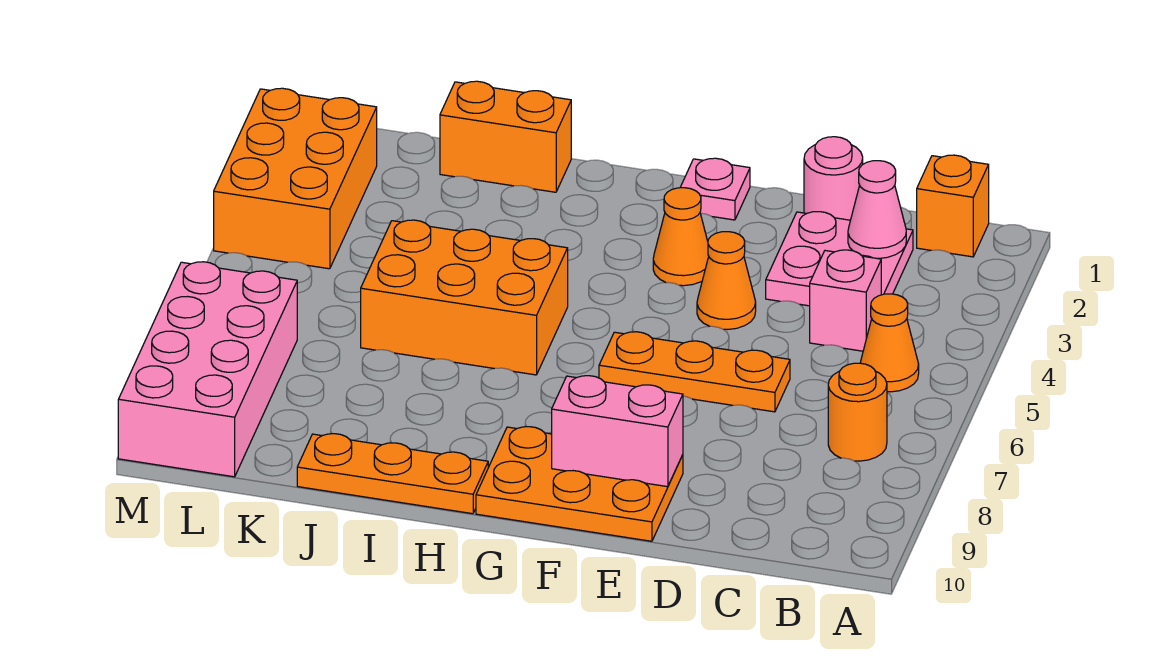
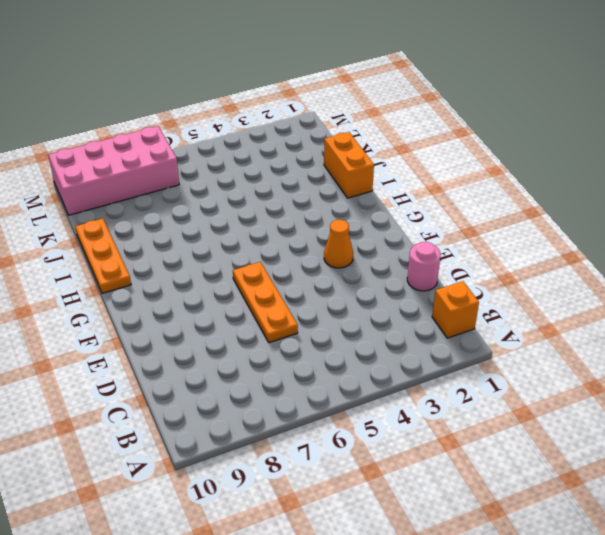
none -> orange cone B5 level 1
none -> orange round brick B7 level 1
none -> pink plate C2:D3 level 1

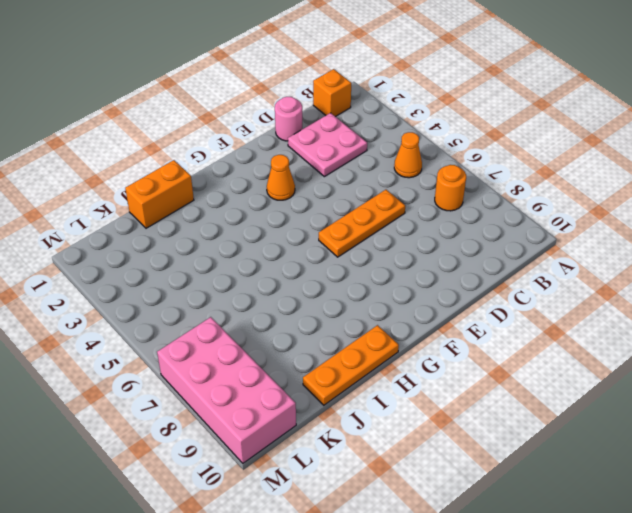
none -> pink brick C4 level 1
none -> orange cone E4 level 1
none -> orange plate E9:G10 level 1

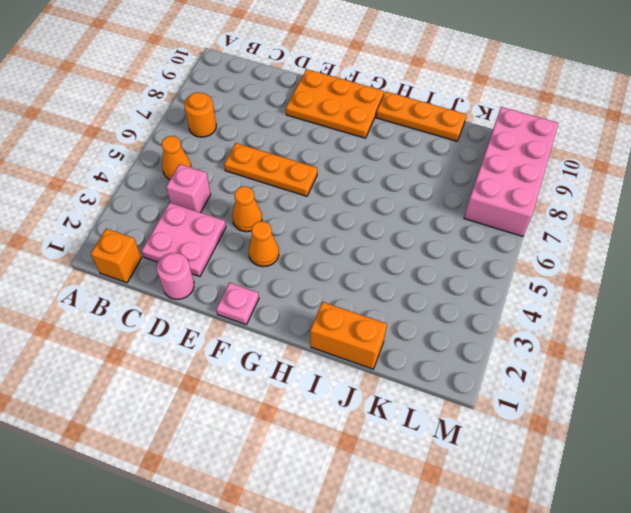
none -> orange brick H5:J6 level 1
none -> orange brick L2:M4 level 1
none -> pink cone C2 level 2

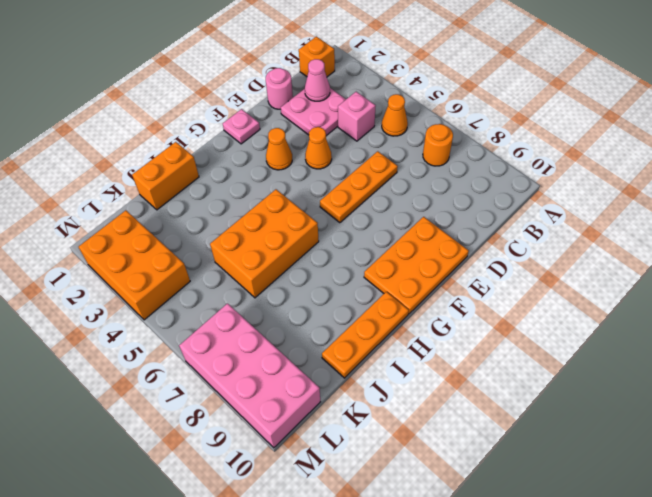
none -> pink brick E9:F9 level 2

